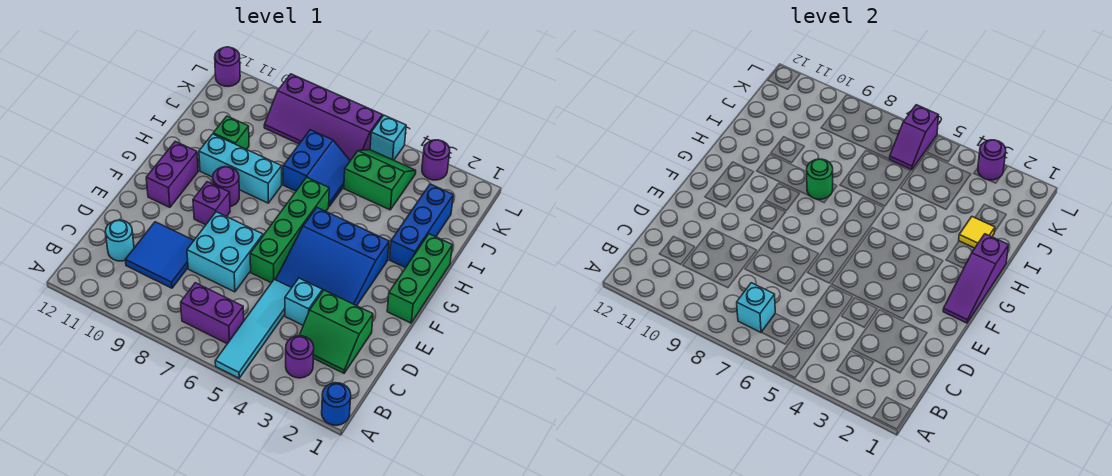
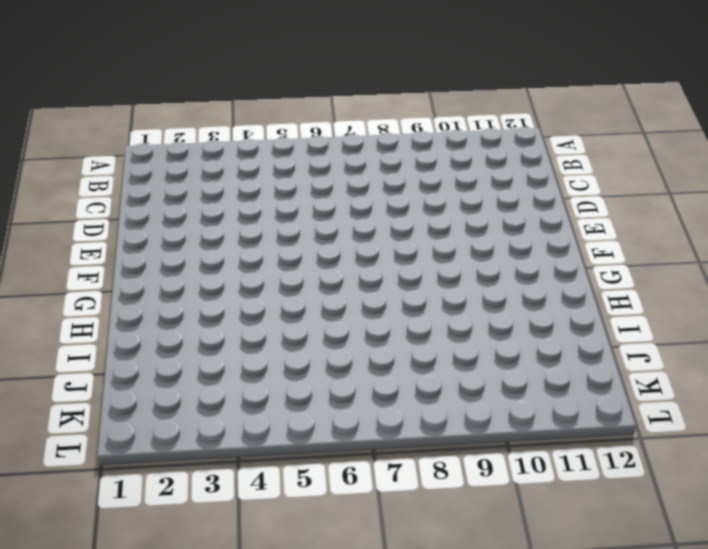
none -> blue round brick A1 level 1
none -> cyan tile A5:D5 level 1
none -> purple round brick B3 level 1
none -> purple brick B6:B7 level 1

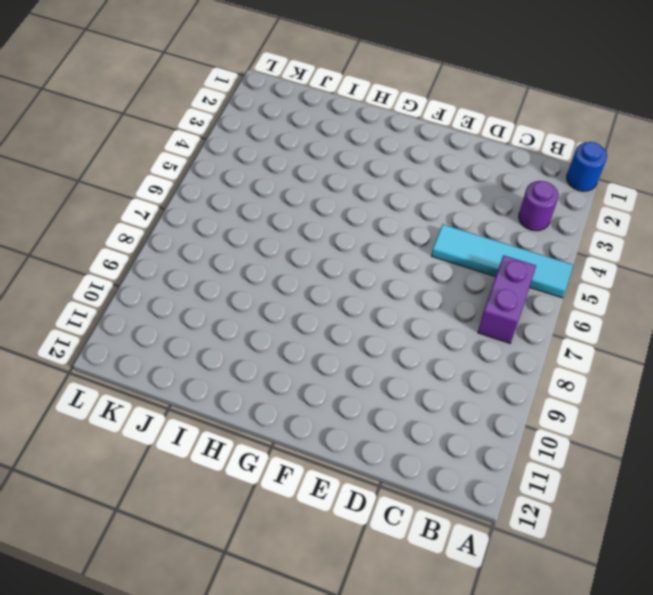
none -> green slope C2:D3 level 1 top D
none -> blue tile C9:D10 level 1
none -> cyan round brick C11 level 1
none -> cyan brick D4 level 1

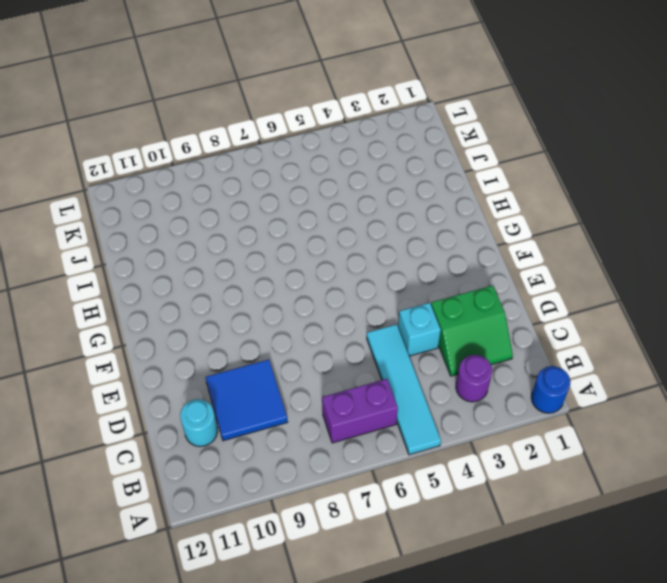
none -> cyan brick D7:E8 level 1
none -> blue slope E3:G5 level 1 top G
none -> green brick E6:H6 level 1
none -> green brick F1:H1 level 1

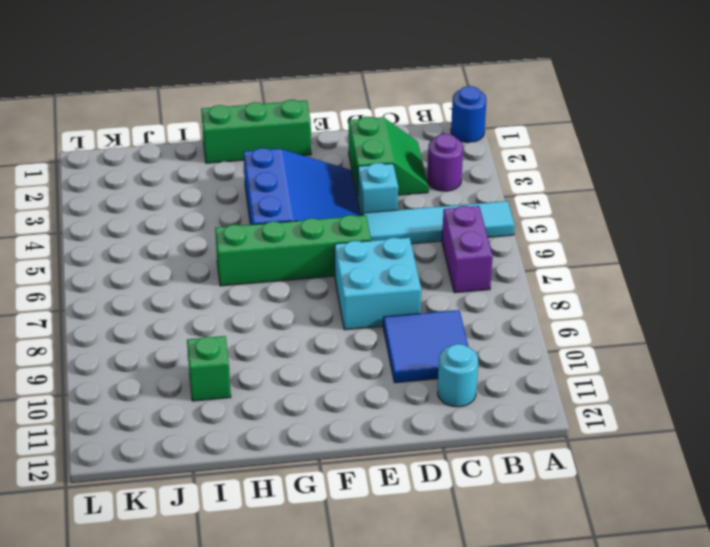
none -> purple brick F9 level 1
none -> purple brick F11:G11 level 1
none -> purple round brick G9 level 1
none -> blue brick H2:J2 level 1

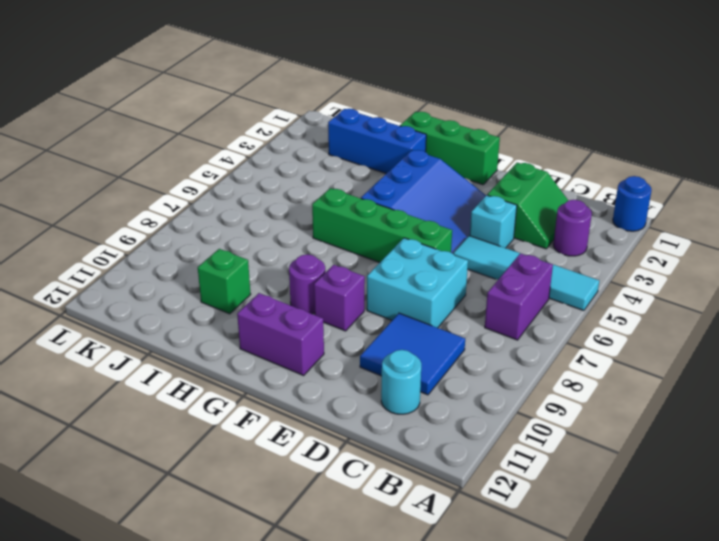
none -> cyan brick H8:H10 level 1
none -> blue slope I6:J7 level 1 top 7
none -> green slope J4:K5 level 1 top J
none -> purple slope K6:L9 level 1 top L

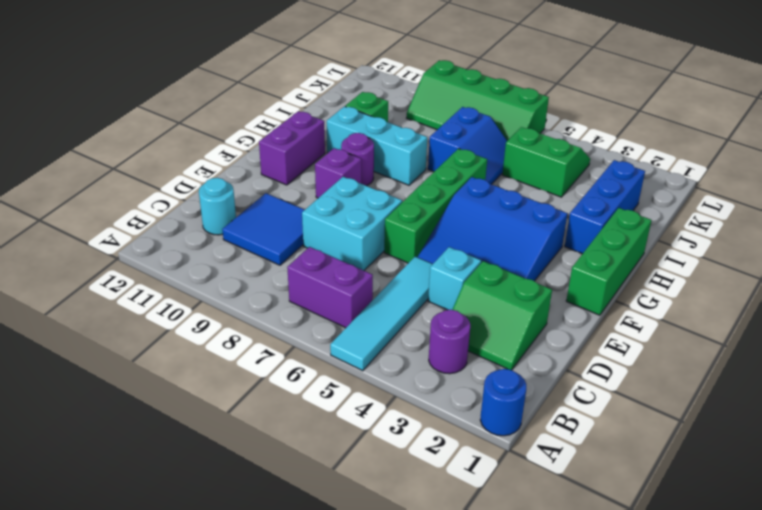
green slope K6:L9 level 1 top L -> purple slope K6:L9 level 1 top L
none -> purple round brick L3 level 1
none -> cyan brick L5 level 1
none -> purple round brick L12 level 1
none -> cyan brick B7 level 2

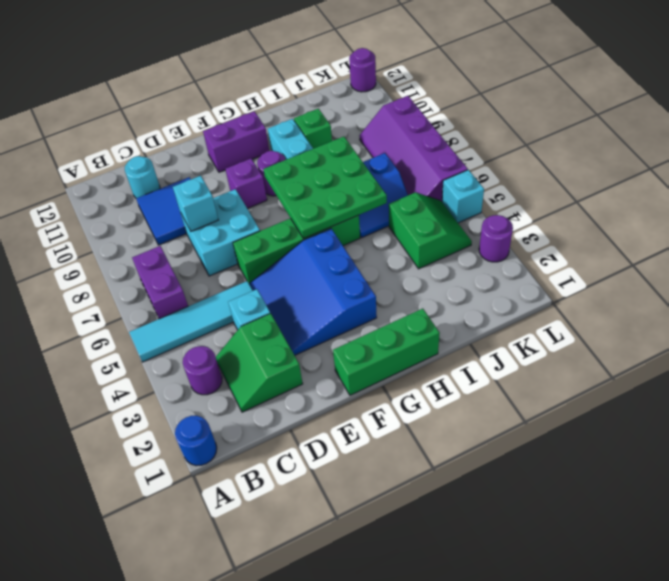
cyan brick D8 level 2 -> cyan brick B7 level 2
green plate G6:I8 level 2 -> green round brick H8 level 2
none -> blue brick H2:J2 level 1
none -> purple slope F1:H1 level 2 top H
none -> yellow tile I2 level 2
none -> purple slope K6:L6 level 2 top L

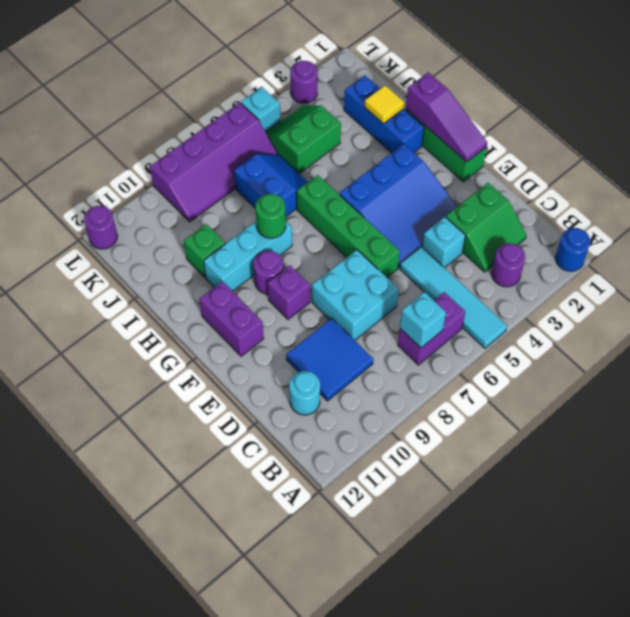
none -> purple slope K6:L6 level 2 top L
none -> purple round brick L3 level 2

